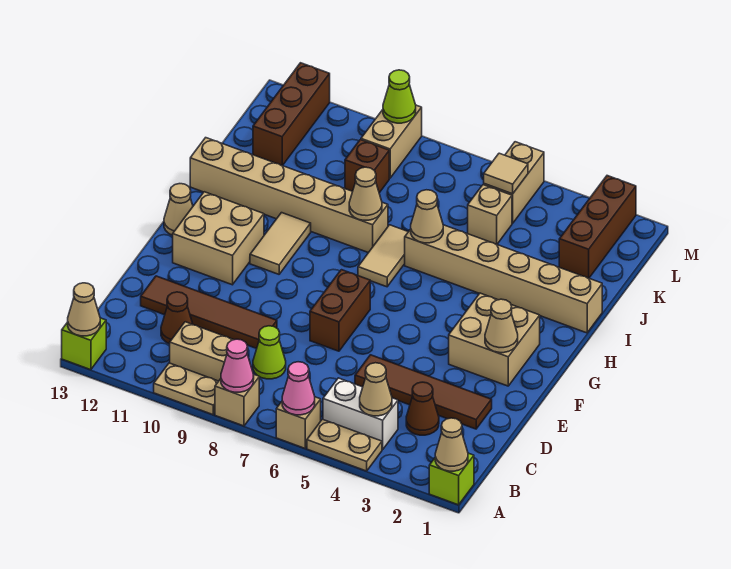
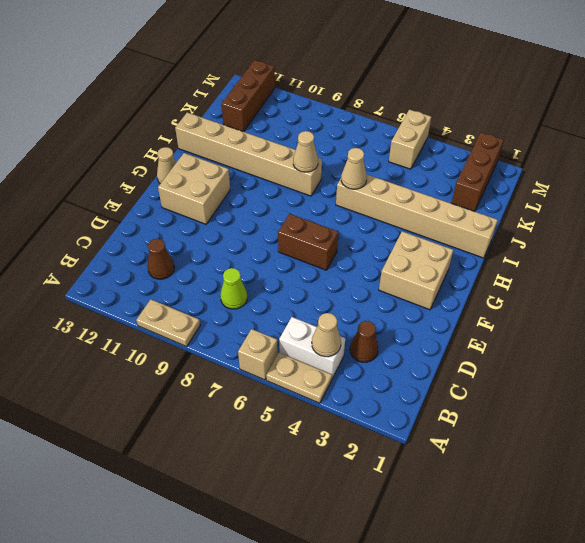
brown brick F6:F7 level 1 -> brown brick E7:F7 level 1
none -> lime brick A1 level 1
none -> tan brick A8 level 1
none -> lime brick A13 level 1
none -> tan brick B9:B10 level 1

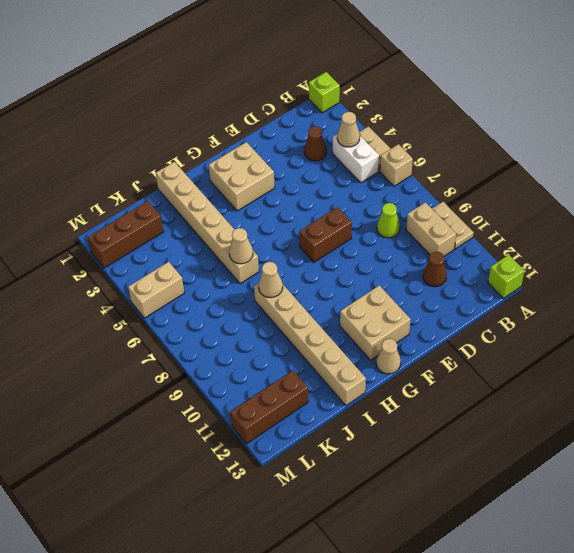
none -> tan brick A8 level 1
none -> brown tile D2:D5 level 1
none -> brown tile D9:D12 level 1
none -> tan tile G10:H10 level 1

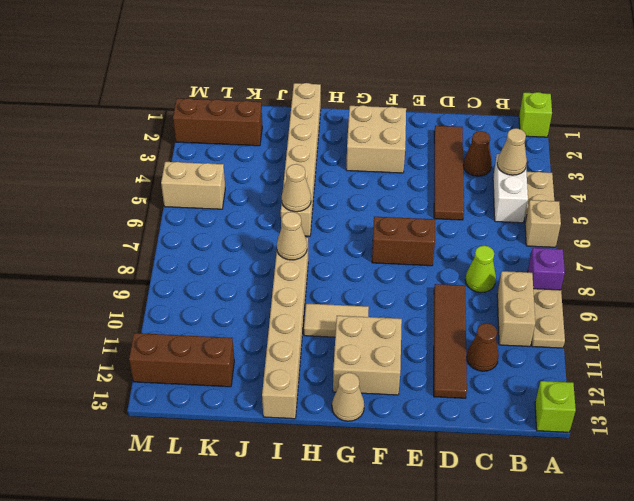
purple brick A8 level 1 -> tan brick A8 level 1
none -> tan tile H7:I7 level 1
none -> tan brick K5 level 1
none -> brown brick K9 level 1
none -> tan brick L9:M9 level 1

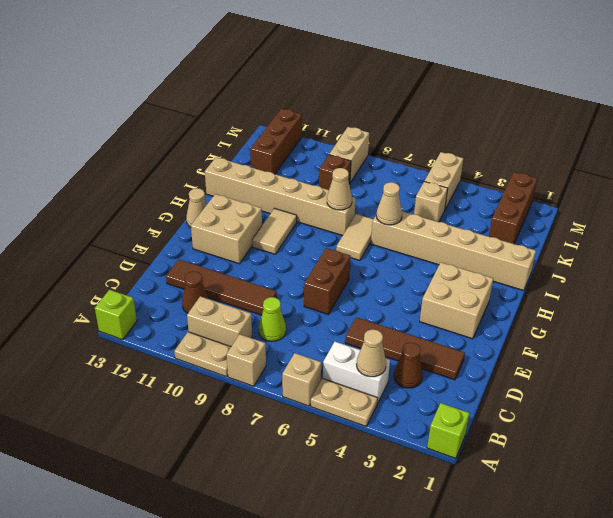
none -> tan cone A1 level 2
none -> pink cone A6 level 2
none -> pink cone A8 level 2
none -> tan cone A13 level 2

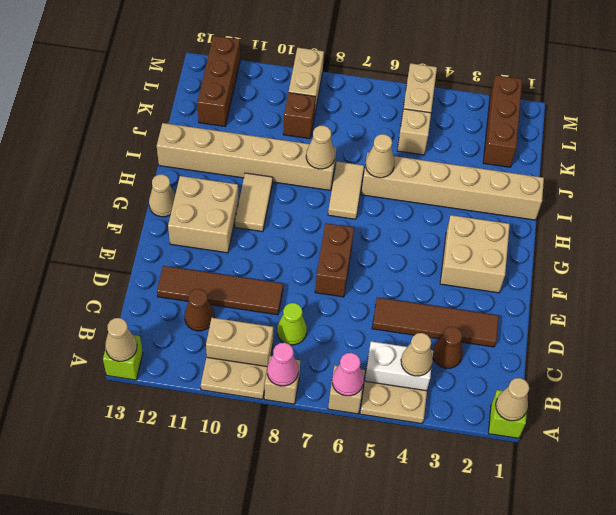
none -> tan cone F2 level 2
none -> tan tile L5 level 2
none -> lime cone M9 level 2

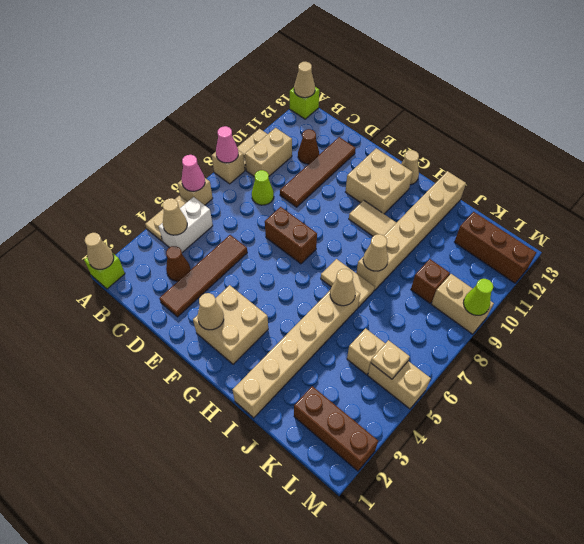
tan plate L5 level 2 -> tan tile L5 level 2

